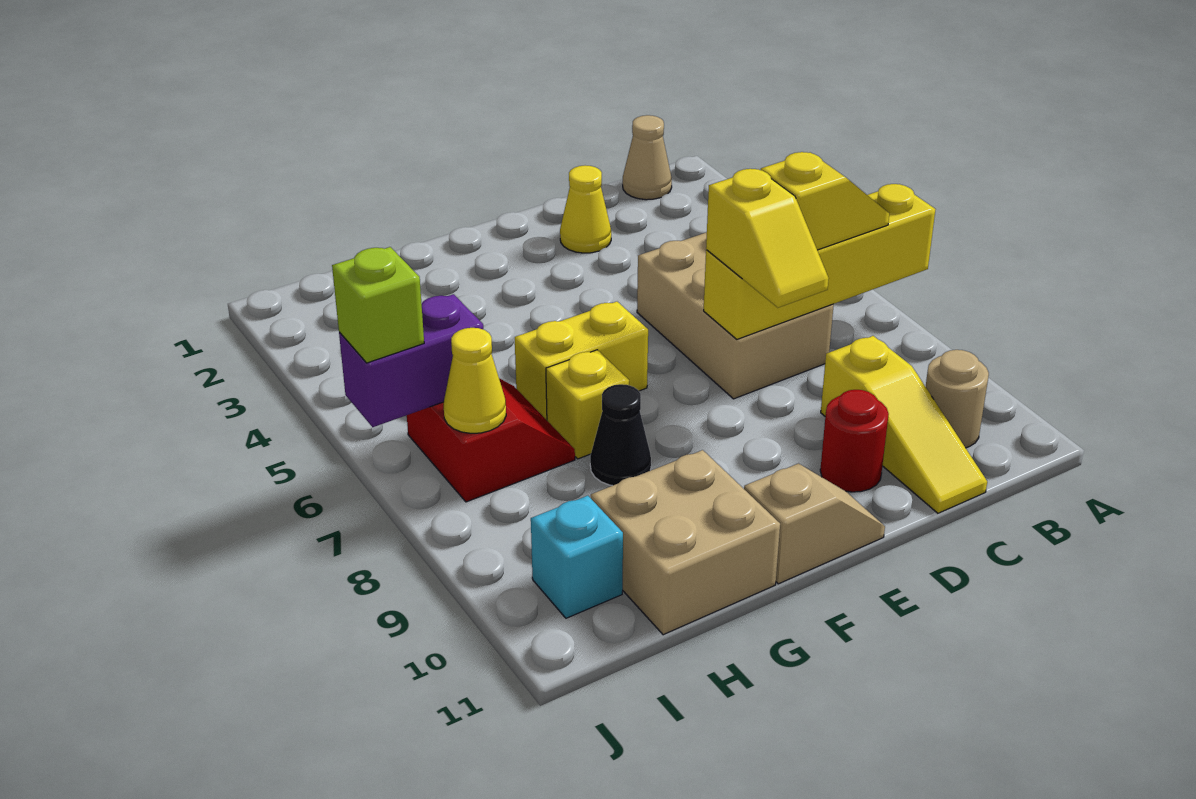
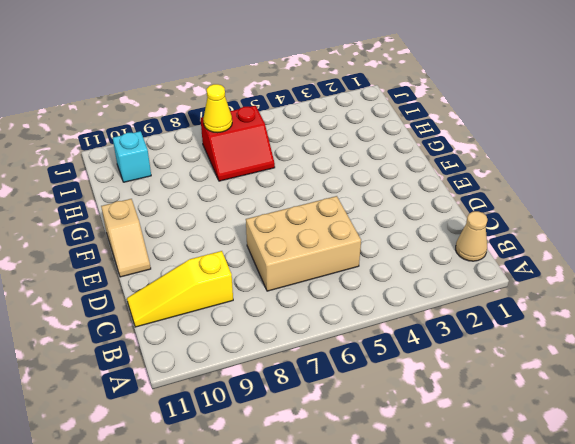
none -> tan round brick B10 level 1
none -> yellow cone D2 level 1
none -> red round brick D10 level 1

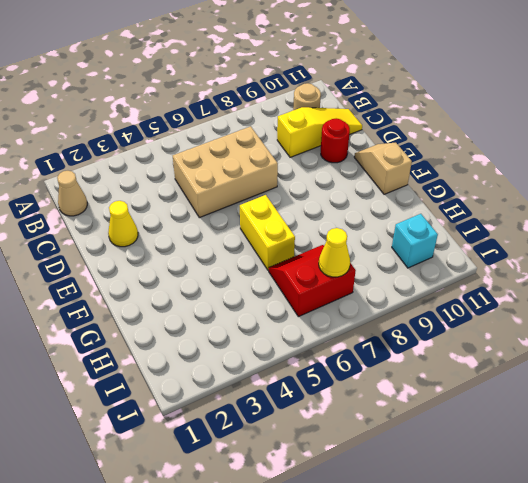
none -> yellow brick G7 level 1
none -> black cone G8 level 1
none -> tan brick G10:H11 level 1

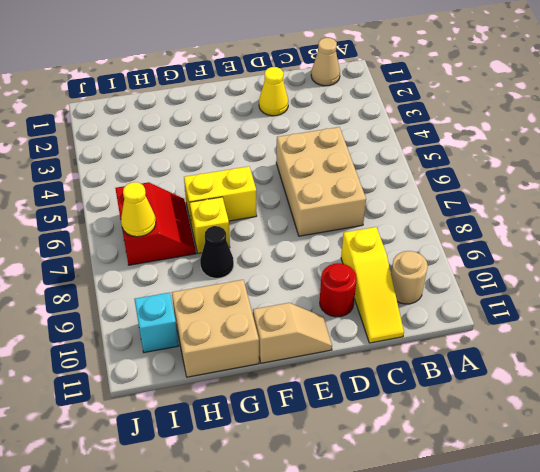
none -> yellow brick A7:D7 level 2
none -> purple brick I6:J6 level 2
none -> yellow slope B7:C7 level 3 top C

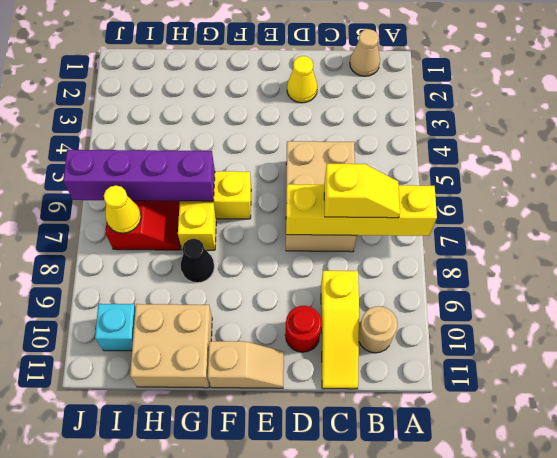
purple brick G6:J6 level 2 -> purple brick I6:J6 level 2
none -> yellow slope D7:D8 level 3 top 7
none -> lime brick J6 level 3

